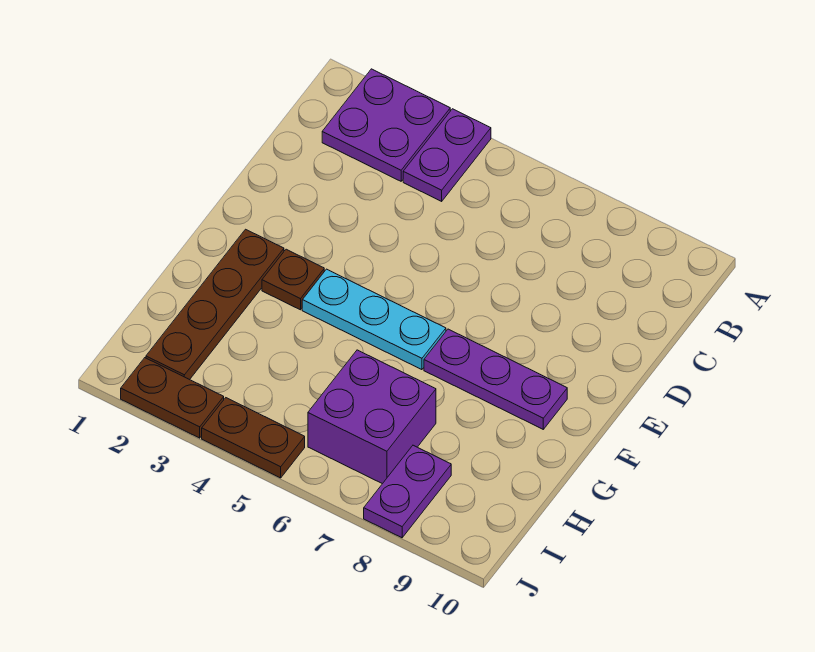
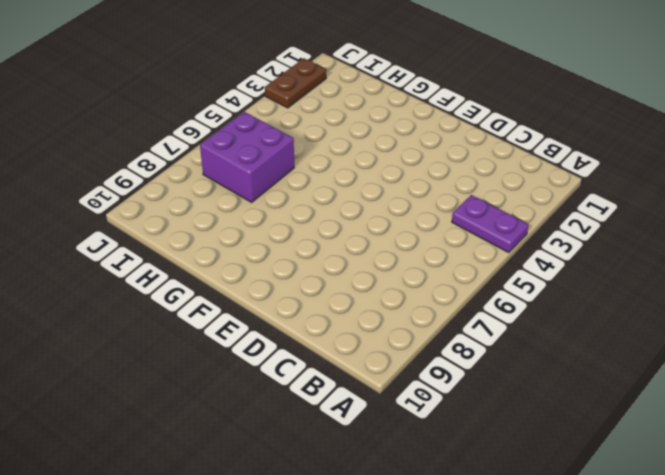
none -> purple plate A2:B3 level 1
none -> brown plate F2:I2 level 1

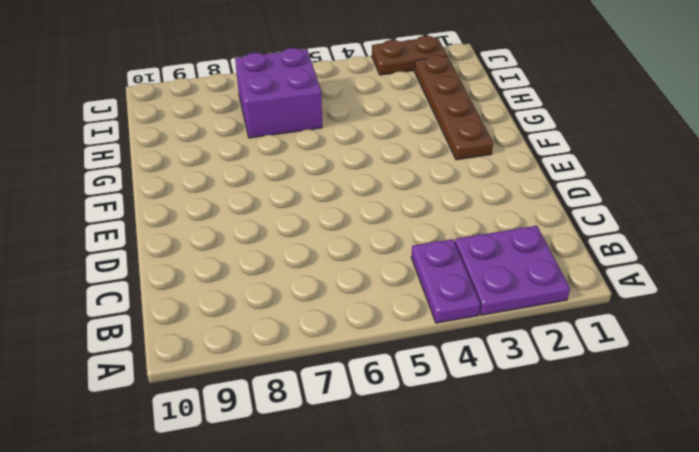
none -> brown plate F3 level 1
none -> cyan plate F4:F6 level 1

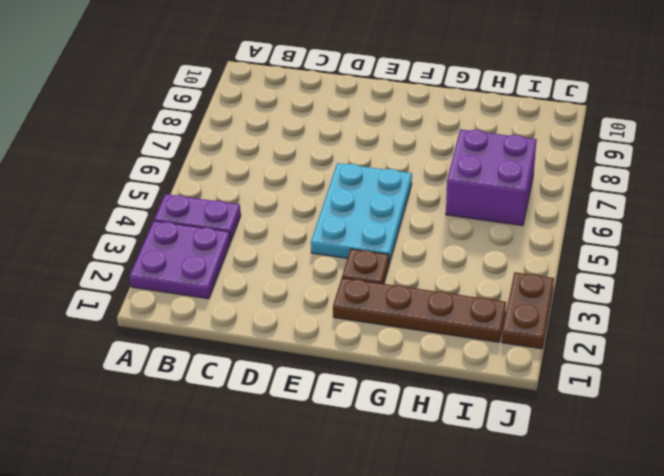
cyan plate E4:F6 level 1 -> cyan plate F4:F6 level 1
none -> purple plate F7:F9 level 1
none -> purple plate I8:J8 level 1

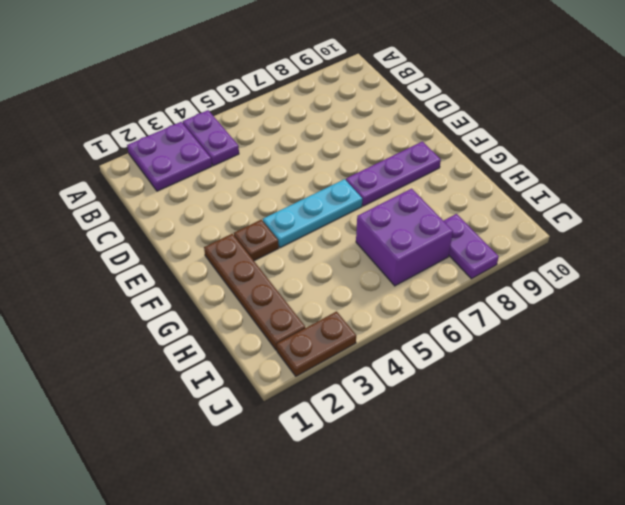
none -> brown plate J4:J5 level 1

